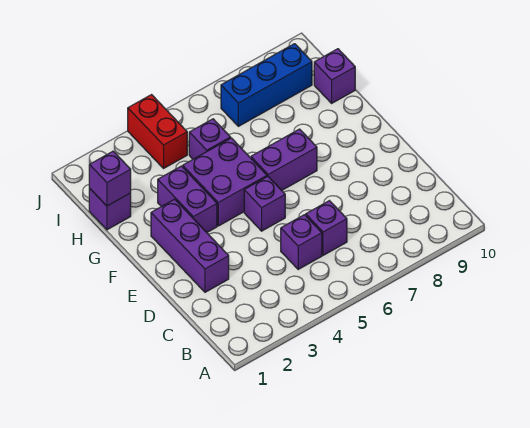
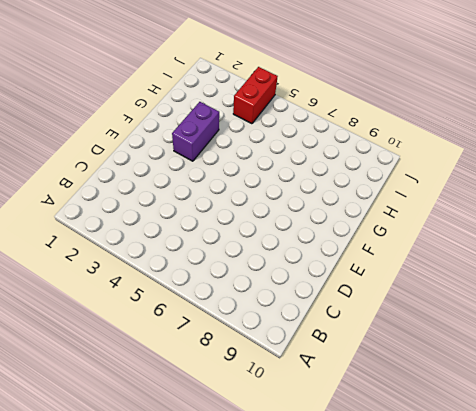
none -> purple brick C5 level 1
none -> purple brick C6 level 1
none -> purple brick D2:F2 level 1

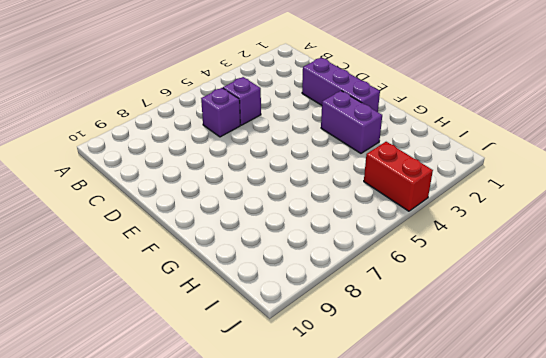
none -> purple brick E5 level 1
none -> purple brick F4:G5 level 1
none -> purple brick F6:F7 level 1

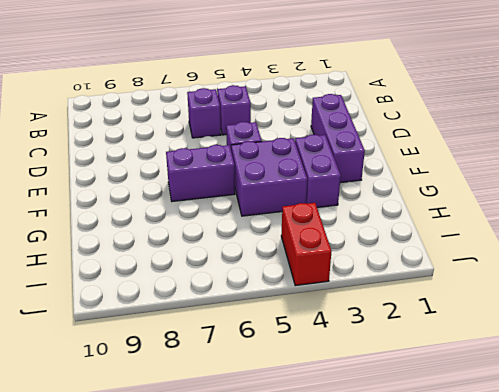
none -> purple brick H1 level 1
none -> purple brick H5 level 1
none -> purple brick H10 level 1

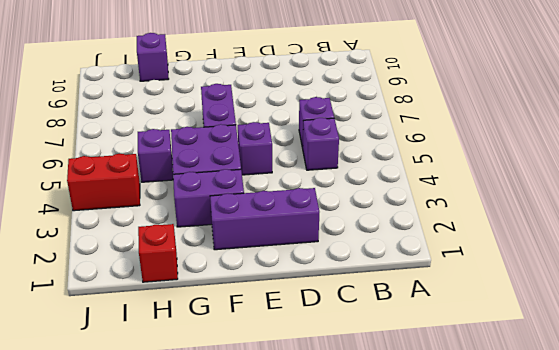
red brick H1 level 1 -> purple brick H1 level 1
none -> blue brick I7:I9 level 1
none -> purple brick H1 level 2

